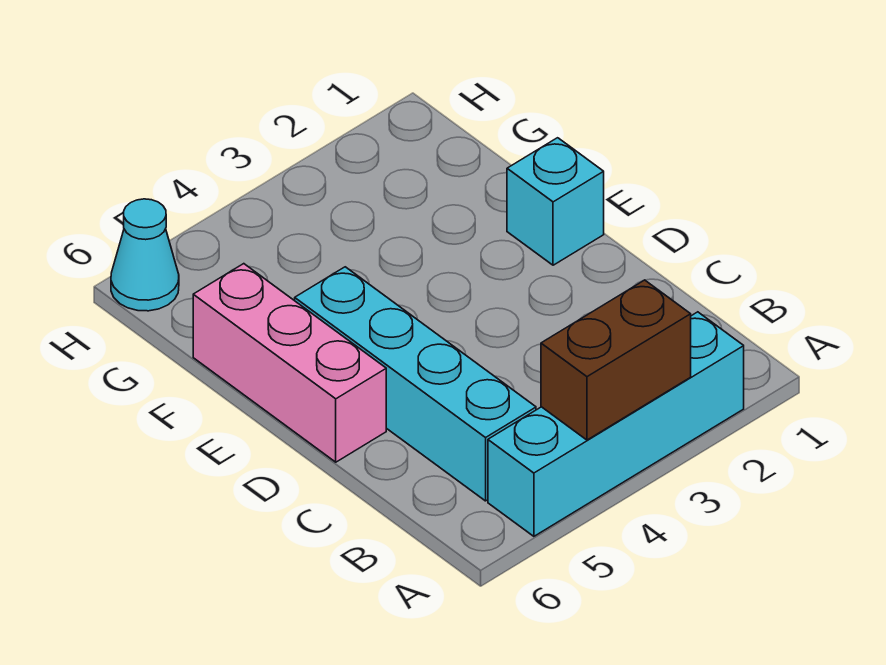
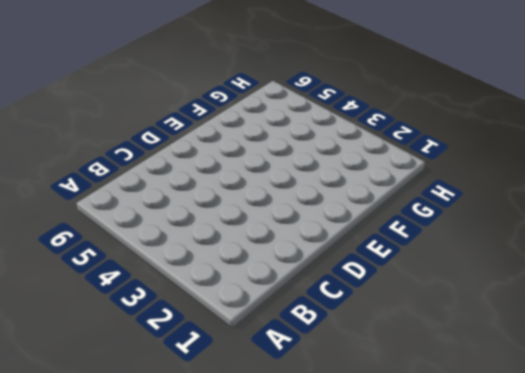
none -> cyan brick A2:A5 level 1
none -> cyan brick B5:E5 level 1

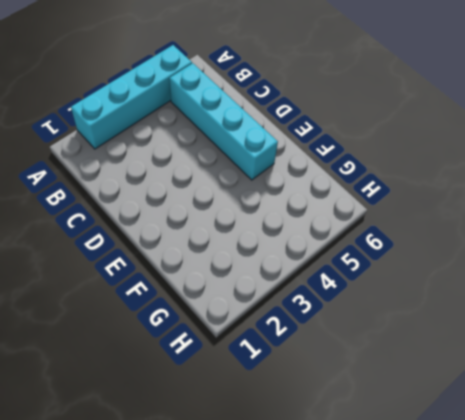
none -> pink brick D6:F6 level 1
none -> cyan brick E1 level 1

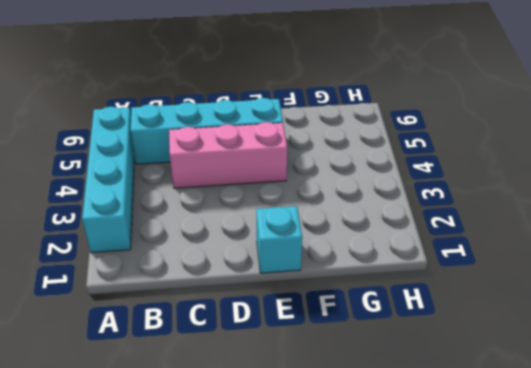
pink brick C4:E4 level 1 -> pink brick D6:F6 level 1
none -> cyan cone H6 level 1
none -> brown brick A3:A4 level 2

